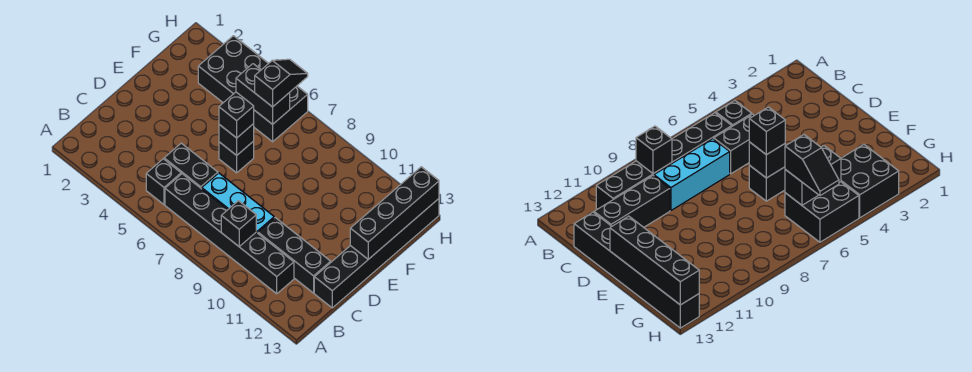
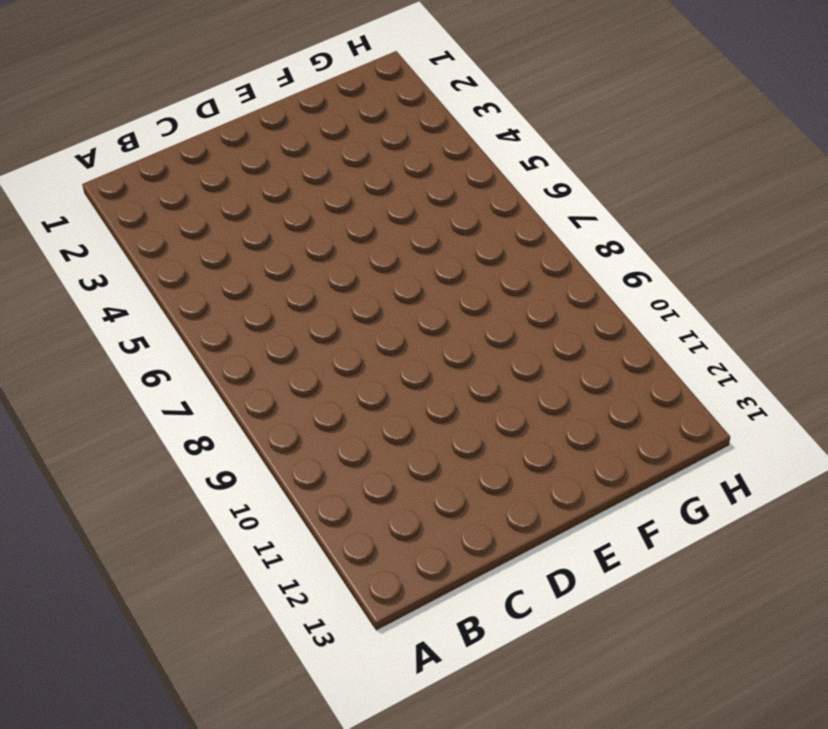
none -> black brick B5 level 1
none -> black brick B6:B11 level 1
none -> black brick C5:C6 level 1

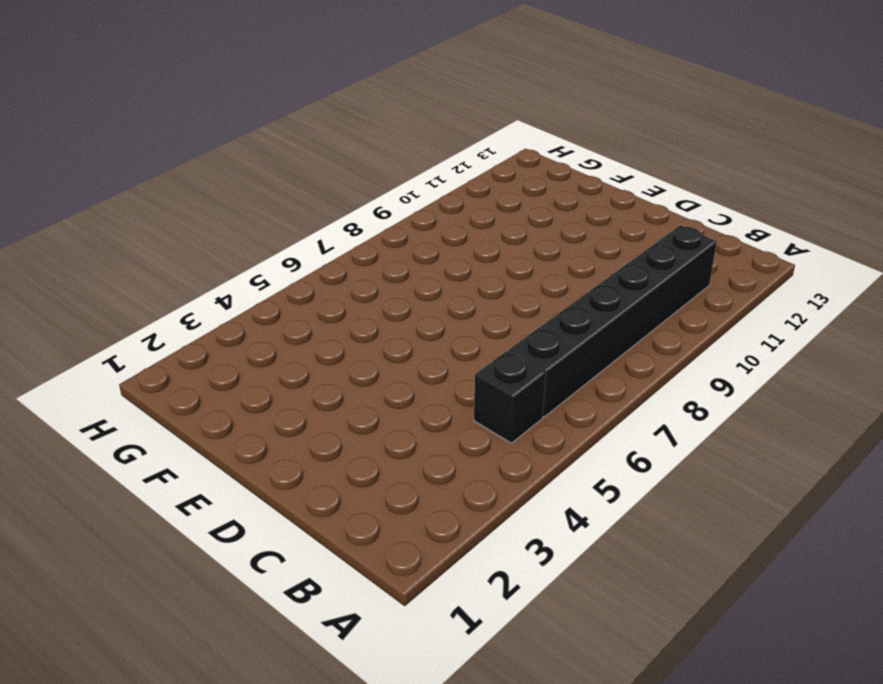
none -> black brick C5:C6 level 1
none -> cyan brick C7:C9 level 1
none -> black brick C10:C12 level 1

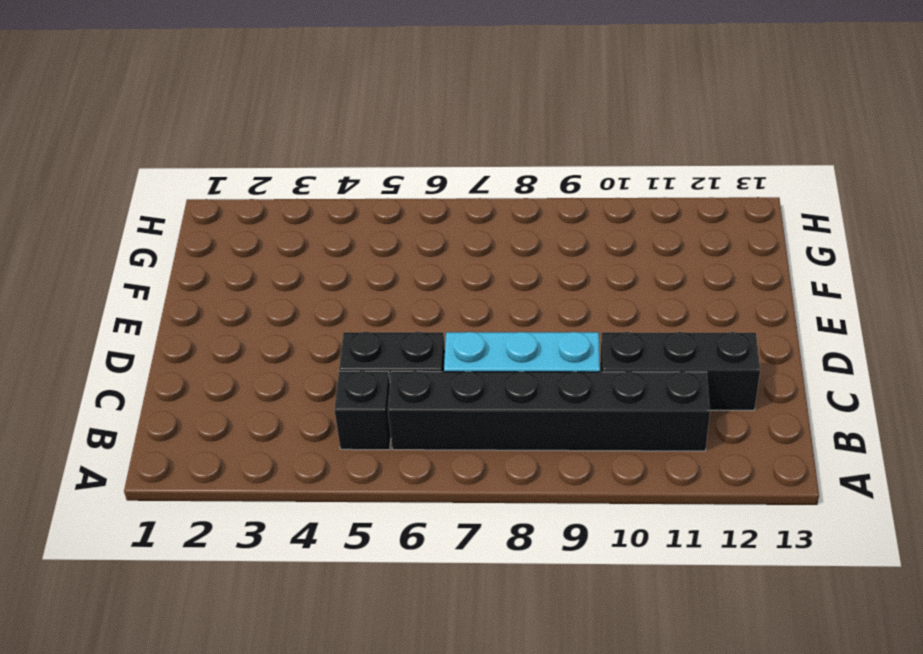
none -> black brick C13:H13 level 1
none -> black brick E6 level 1
none -> black brick G3:H4 level 1

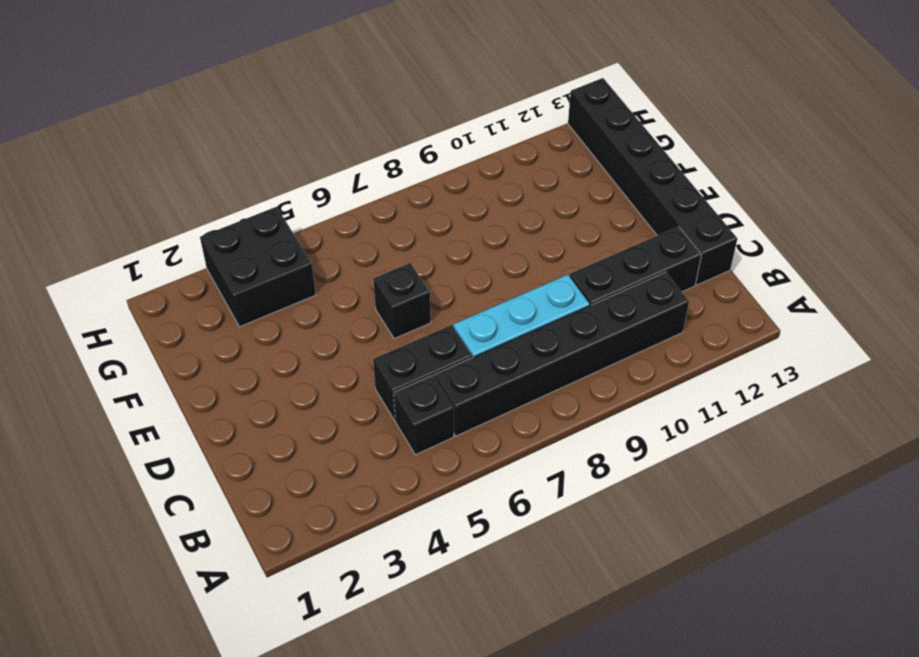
none -> black brick G5:H6 level 1
none -> black brick B9 level 2
none -> black brick E6 level 2

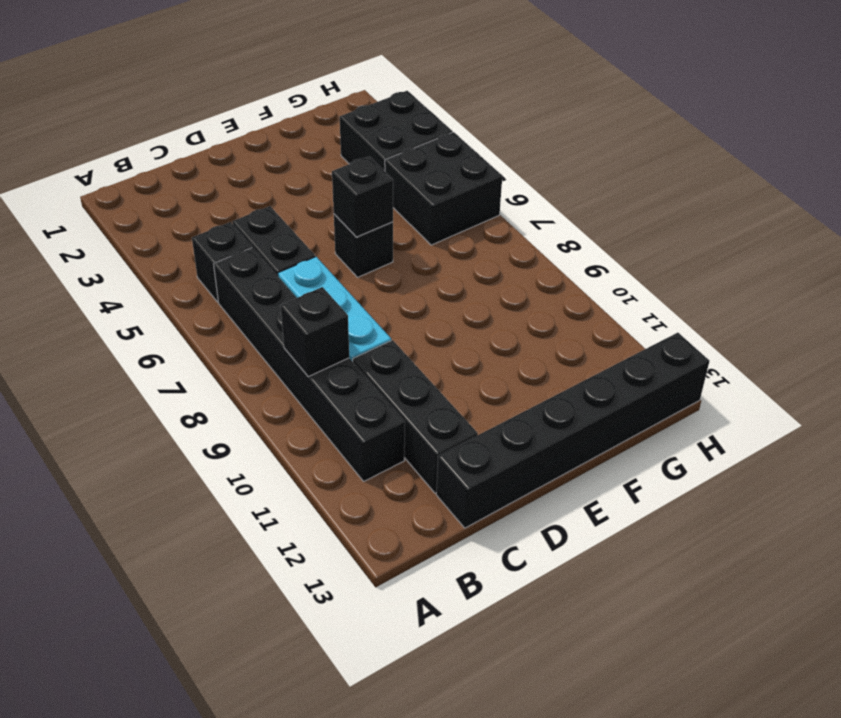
none -> black brick E13:H13 level 2
none -> black brick G5:G6 level 2
none -> black brick E6 level 3

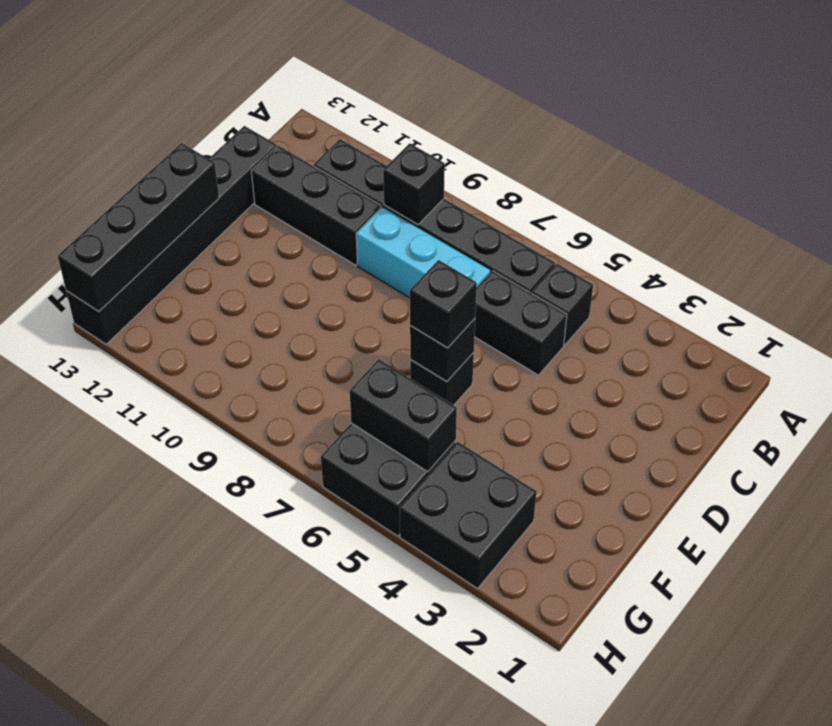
none -> black slope G6:H6 level 3 top G

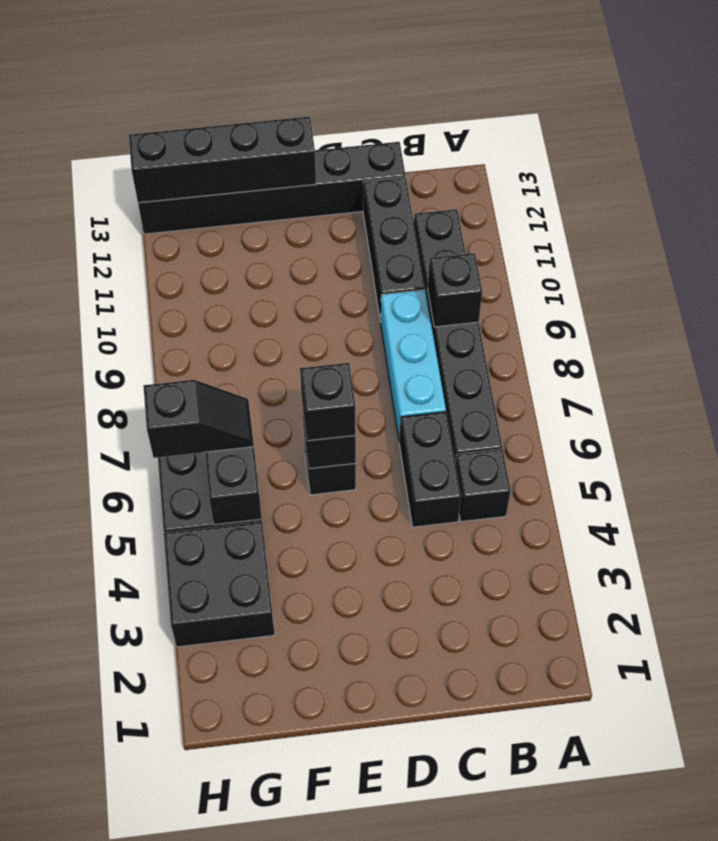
black slope G6:H6 level 3 top H -> black slope G6:H6 level 3 top G

